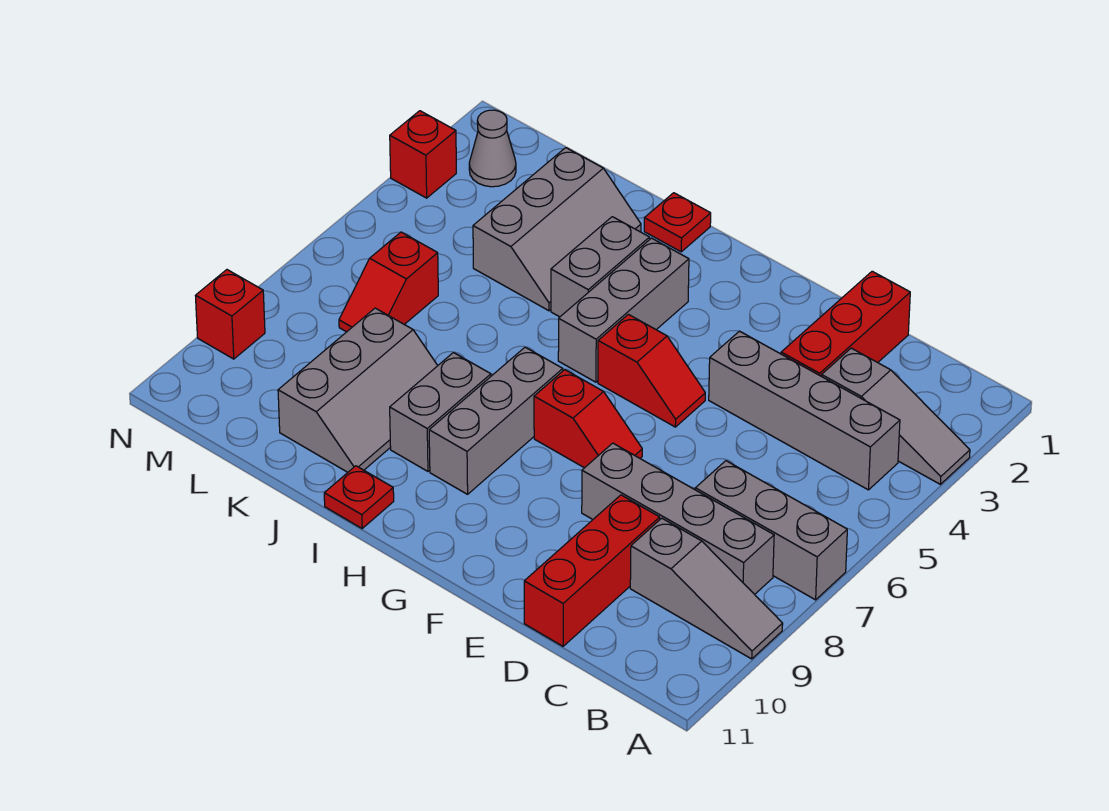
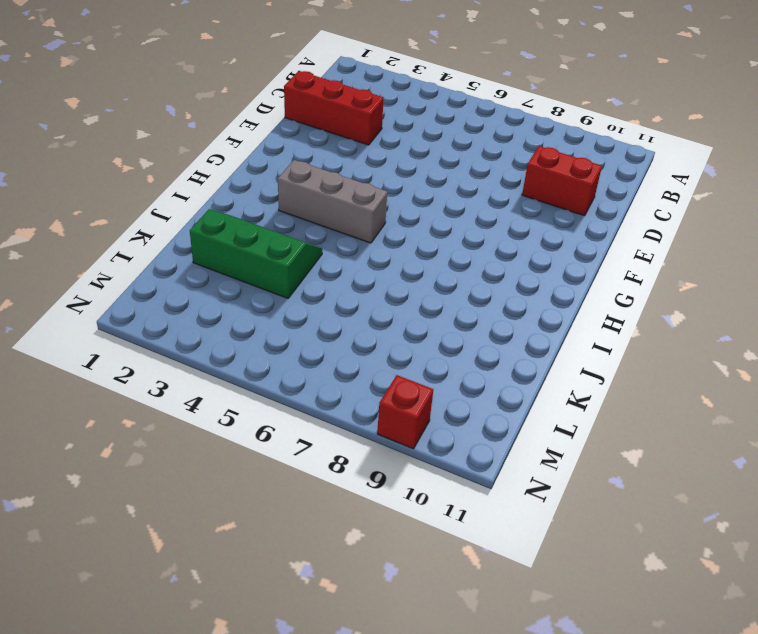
red brick D9:D10 level 1 -> red brick D9:D11 level 1
green slope J2:K4 level 1 top K -> grey slope J2:K4 level 1 top K
none -> grey slope A3:C3 level 1 top C
none -> grey brick A7:C7 level 1
none -> grey slope A9:C9 level 1 top C

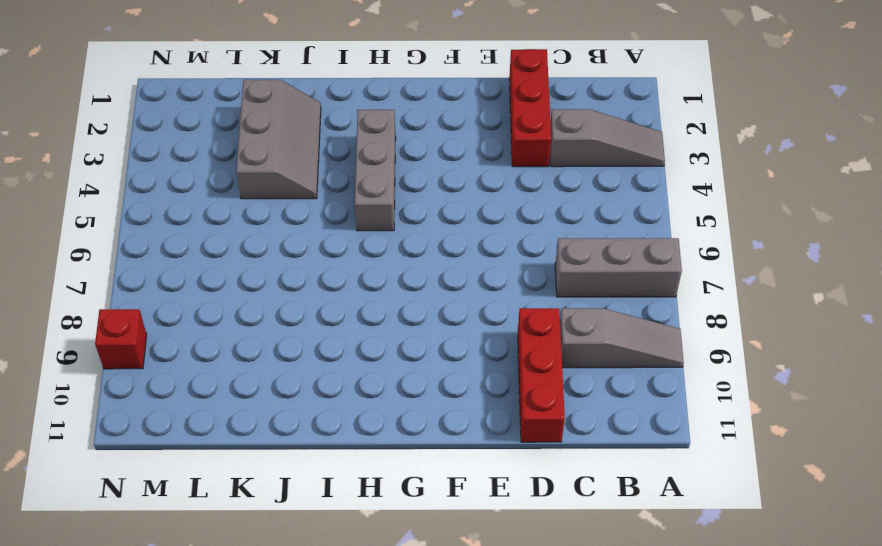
none -> grey brick B4:E4 level 1
none -> grey brick B8:E8 level 1
none -> red slope F5:G5 level 1 top G

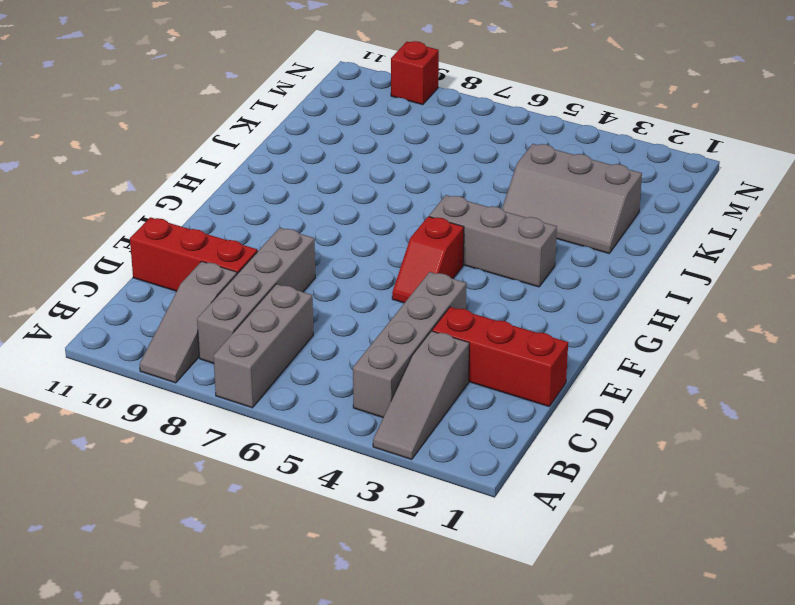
none -> red slope F7:G7 level 1 top G
none -> grey brick H7:H9 level 1
none -> red plate I1 level 1

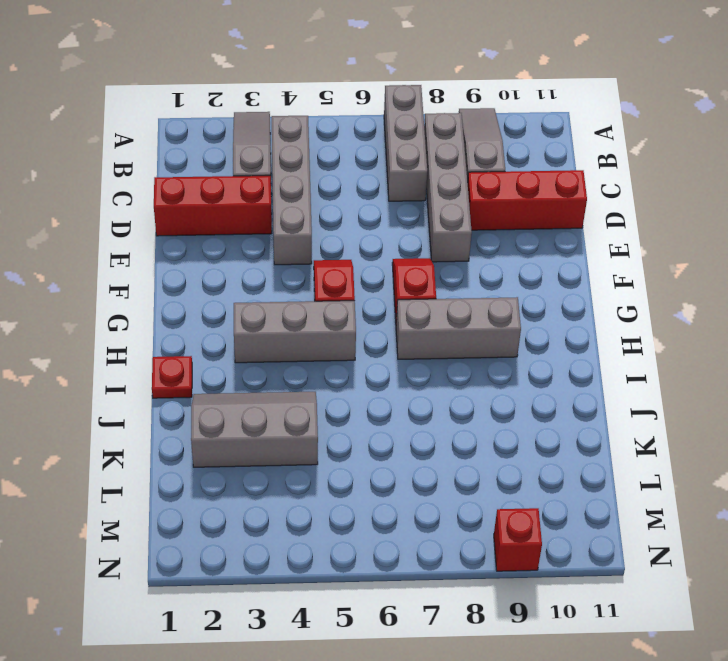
none -> grey brick I3:I4 level 1
none -> grey brick I8:I9 level 1
none -> red plate I11 level 1

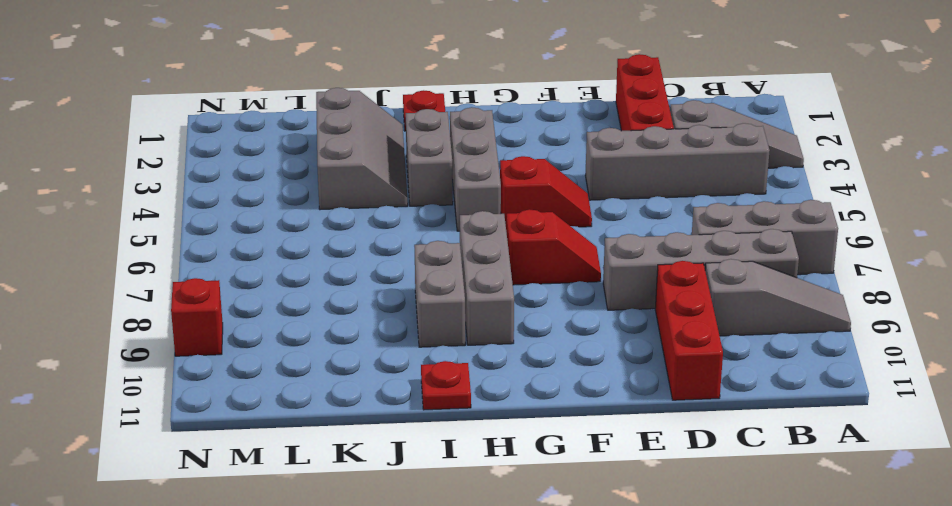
none -> grey slope J8:K10 level 1 top K
none -> red slope L6:L7 level 1 top 6
none -> grey cone M2 level 1

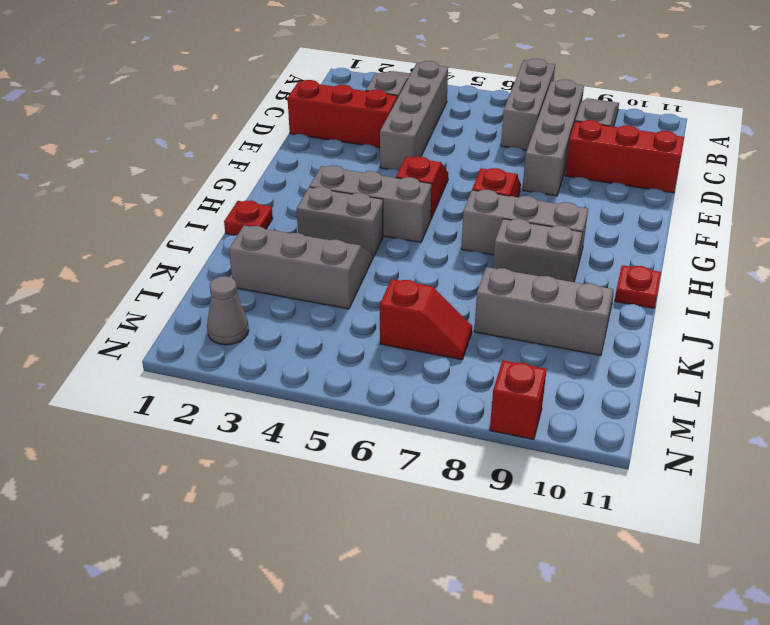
none -> red brick N3 level 1

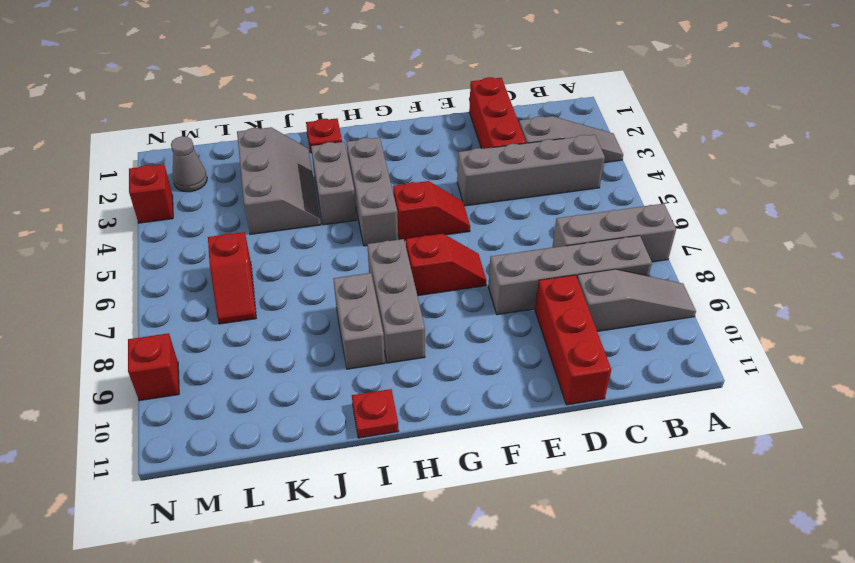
none -> grey slope J8:K10 level 1 top K

